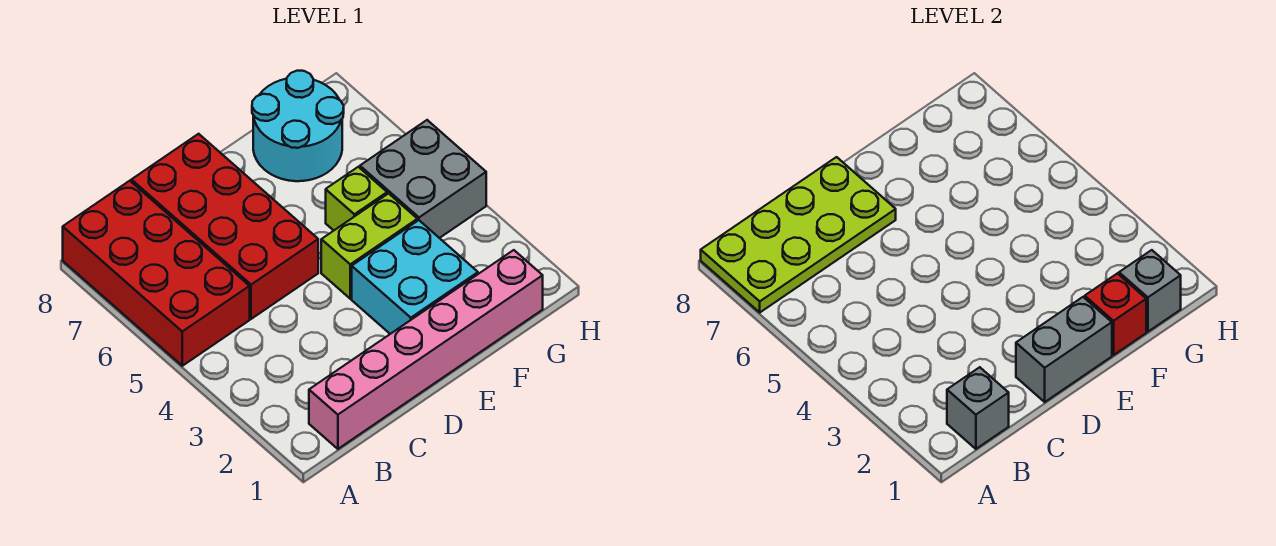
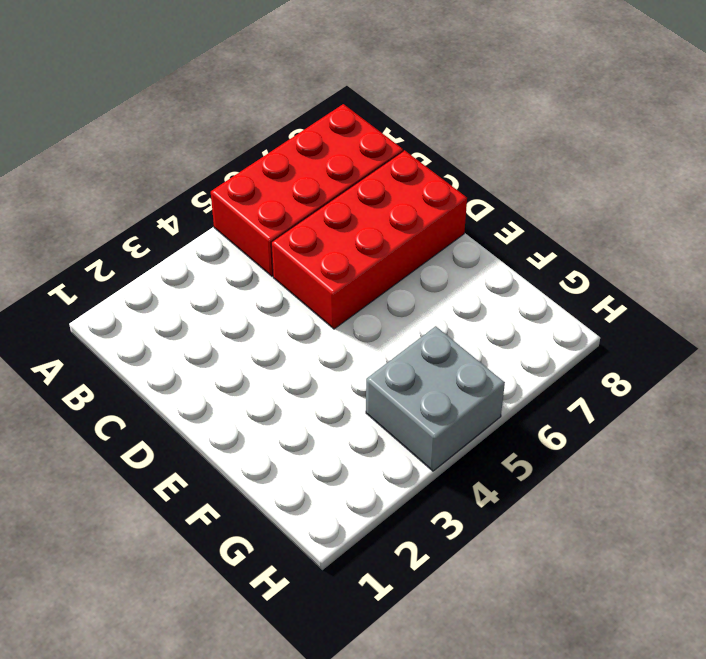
none -> pink brick B1:G1 level 1
none -> cyan brick E2:F3 level 1
none -> lime brick E4:F4 level 1

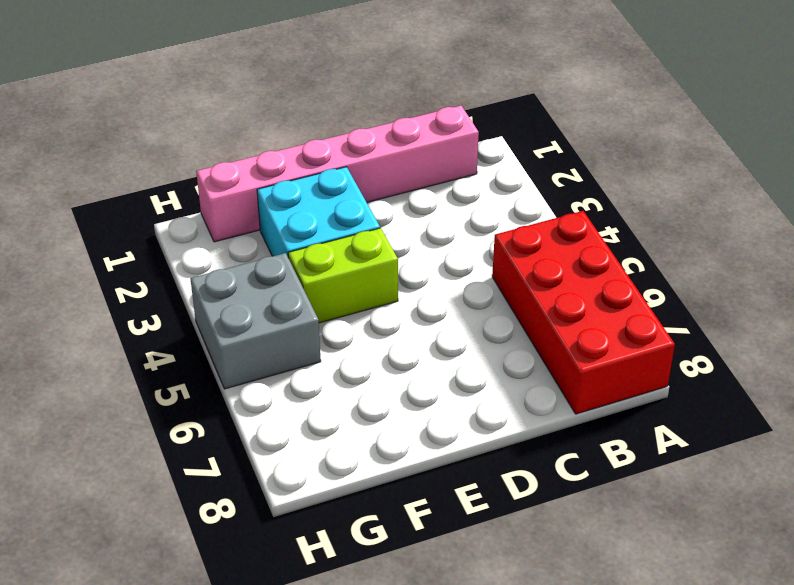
none -> red brick C5:D8 level 1
none -> lime brick F5 level 1
none -> cyan round brick F7:G8 level 1

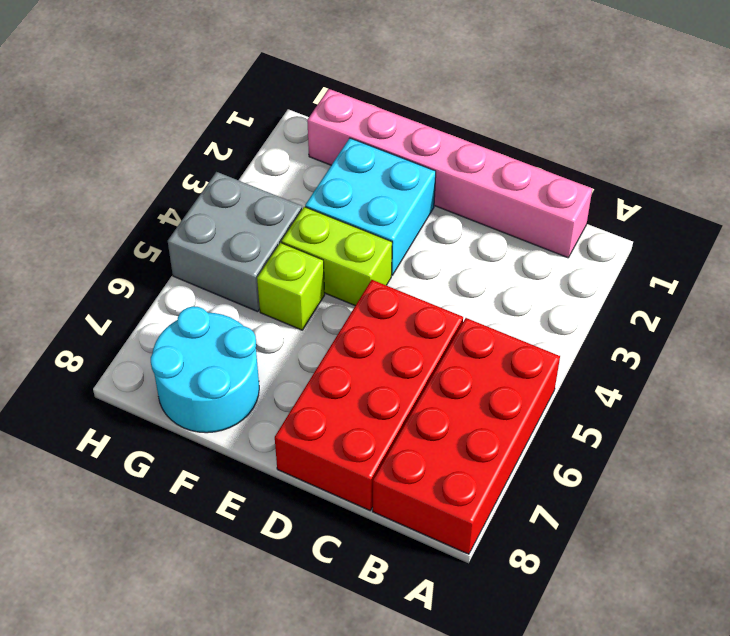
none -> lime plate A7:D8 level 2
none -> grey brick B1 level 2
none -> grey brick D1:E1 level 2

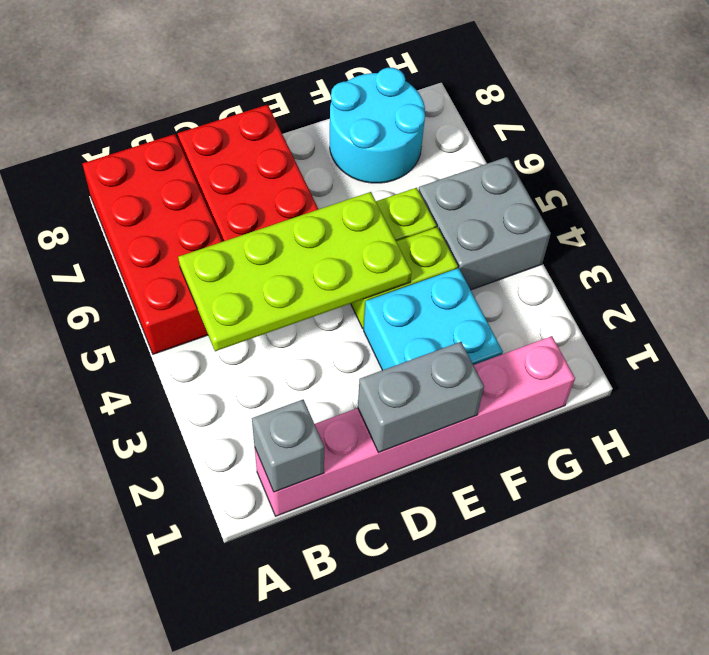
lime plate B4:E5 level 2 -> lime plate A7:D8 level 2
none -> red brick F1 level 2
none -> grey brick G1 level 2

